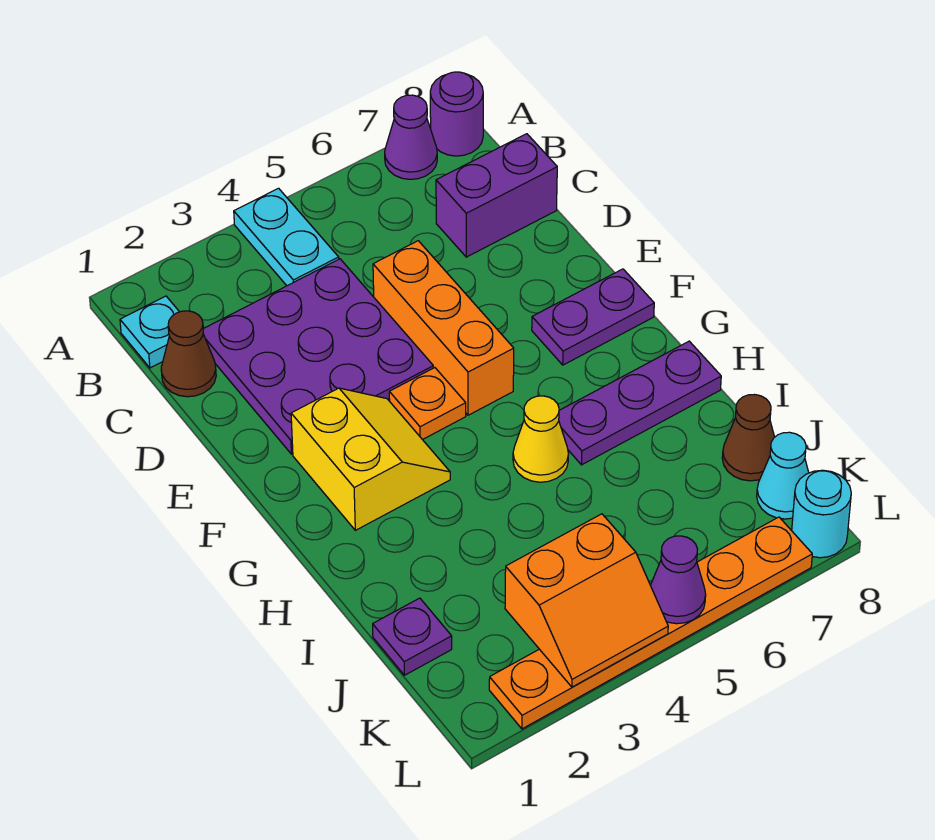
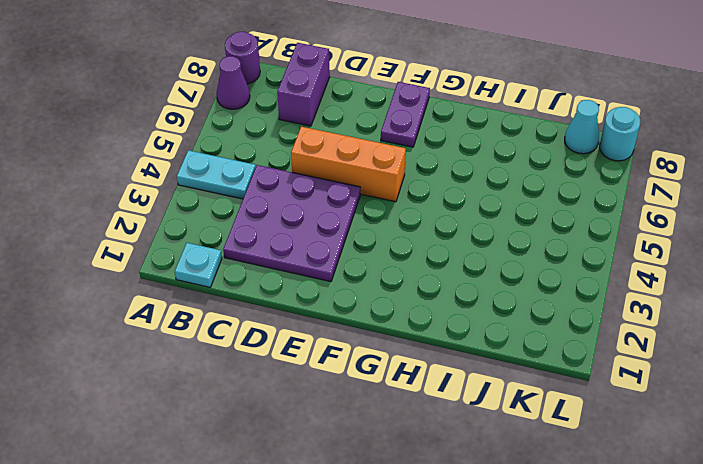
none -> brown cone C1 level 1
none -> yellow slope F2:G3 level 1 top 2
none -> orange plate F4 level 1

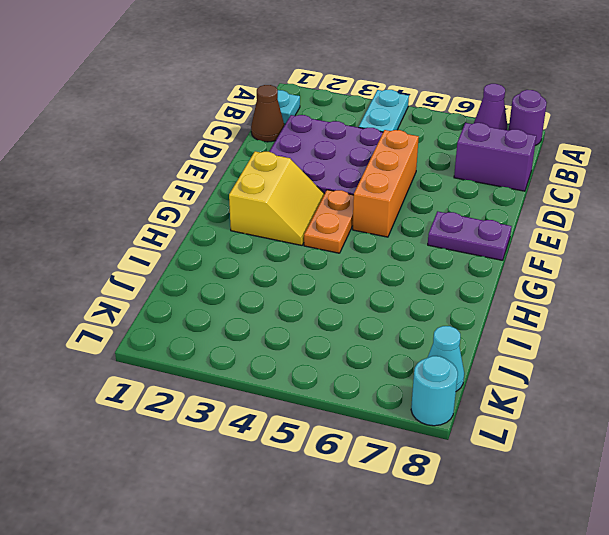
orange plate F4:G4 level 1 -> orange plate F4 level 1
none -> yellow cone H5 level 1
none -> purple plate H6:H8 level 1
none -> purple plate J1 level 1

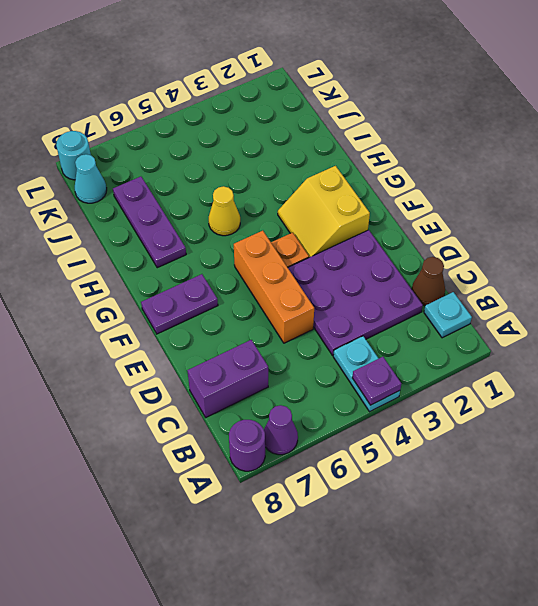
purple plate A4 level 2 -> purple plate J1 level 1
purple plate H7:J7 level 1 -> purple plate H6:H8 level 1
none -> brown cone J8 level 1
none -> orange plate L2:L7 level 1
none -> orange slope K3:L4 level 2 top K

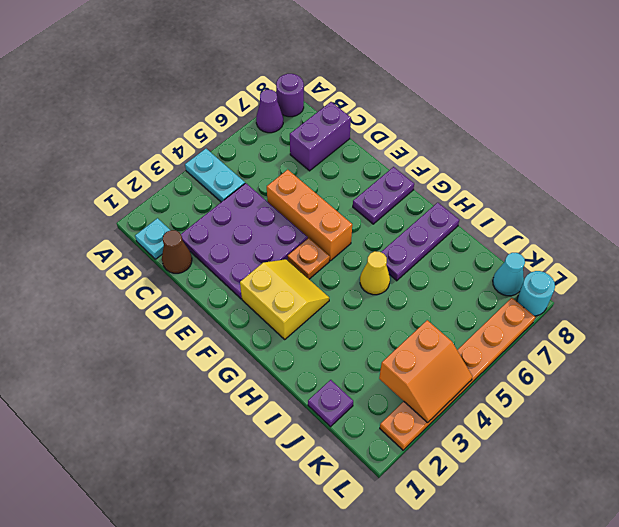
none -> brown cone J8 level 1
none -> purple cone L5 level 2

